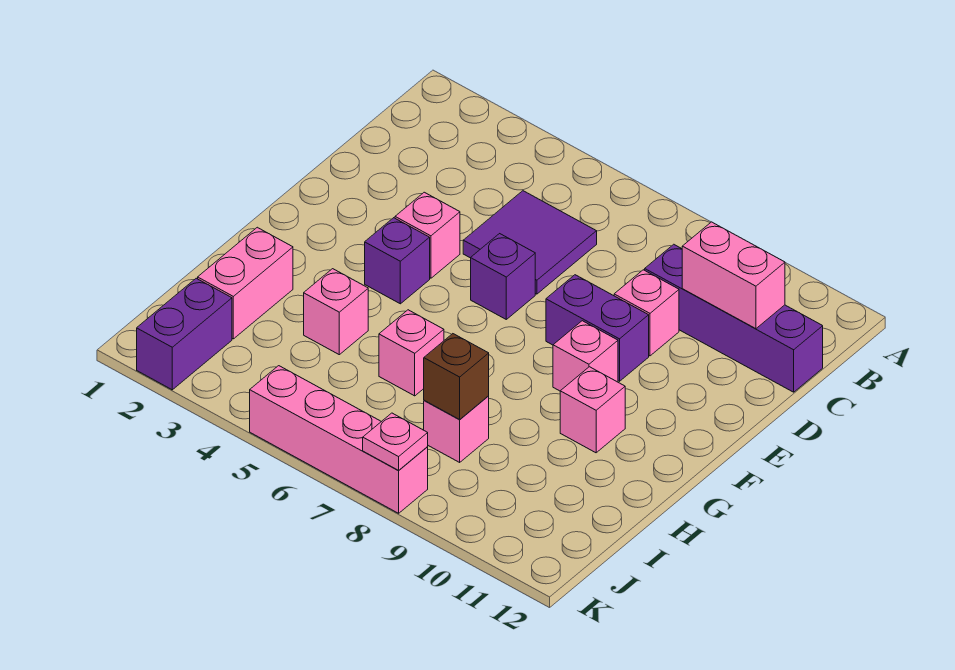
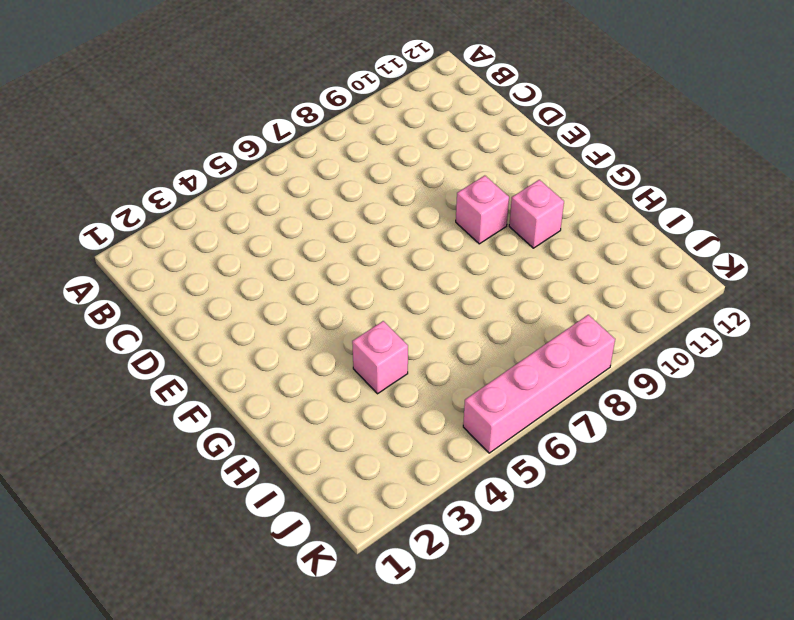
none -> purple tile C5:D6 level 1
none -> purple brick C9:C12 level 1
none -> pink brick D9 level 1

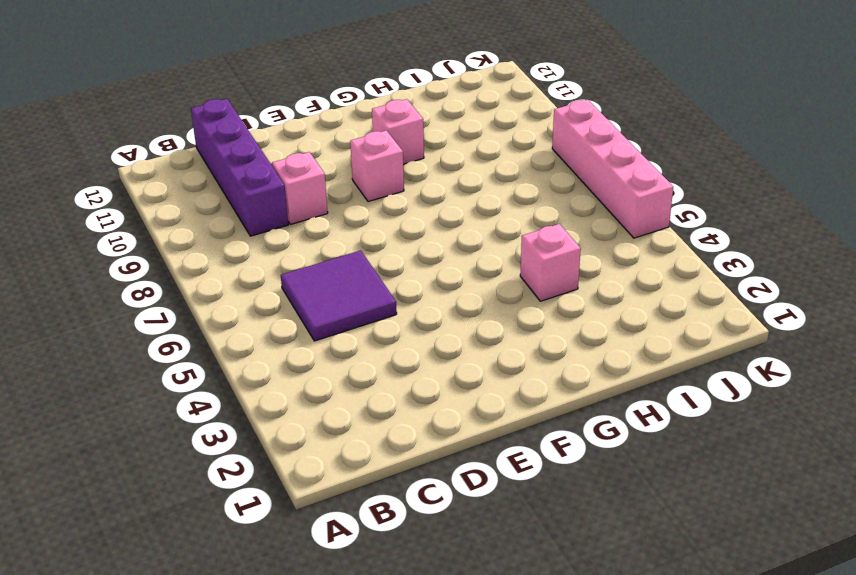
none -> pink brick E4 level 1
none -> purple brick E6 level 1
none -> purple brick E8:E9 level 1

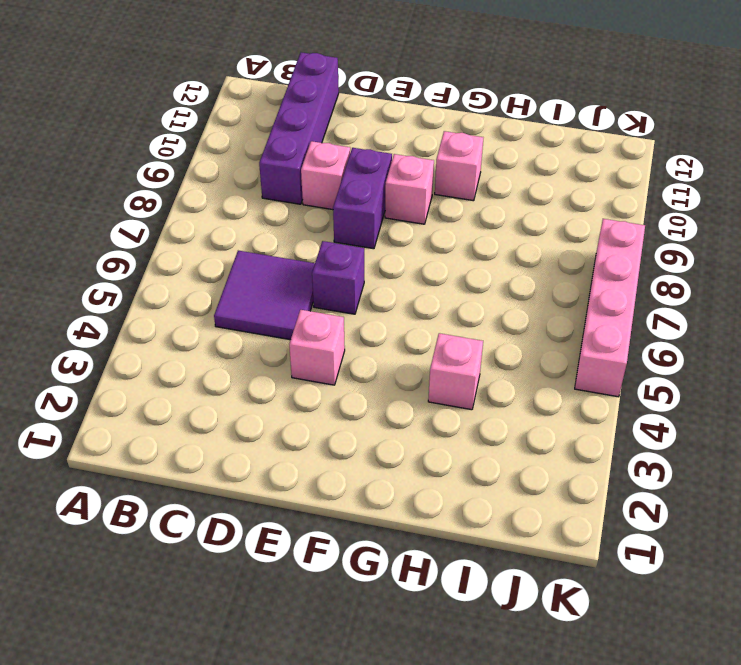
none -> purple brick F4 level 1
none -> pink brick H2:I2 level 1
none -> pink brick H6 level 1

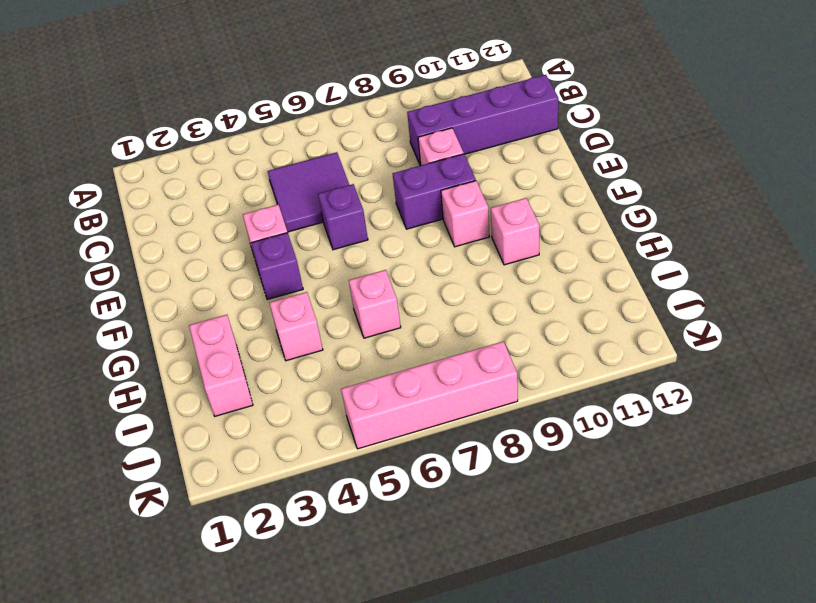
none -> pink brick I8 level 1
none -> purple brick J2:K2 level 1
none -> pink brick C10:C11 level 2

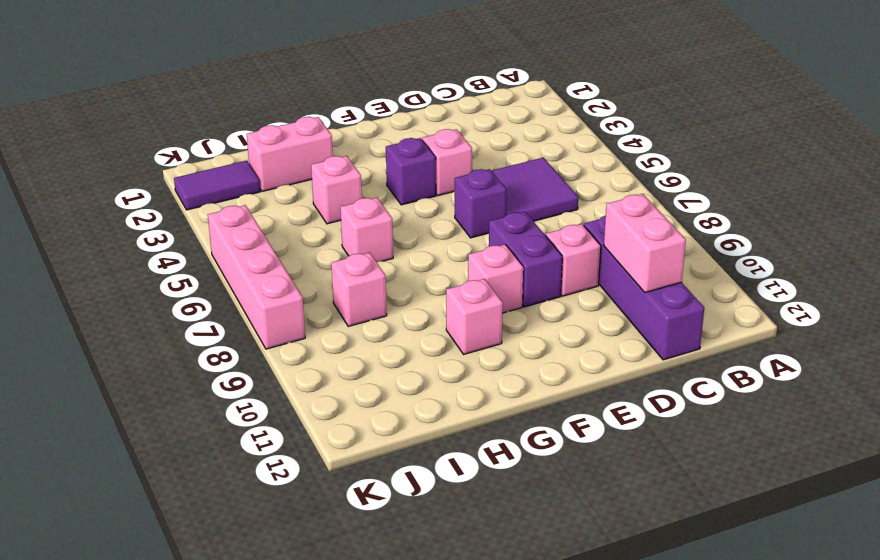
purple tile J2:K2 level 1 -> purple brick J2:K2 level 1
none -> brown brick I8 level 2
none -> pink plate K8 level 2

